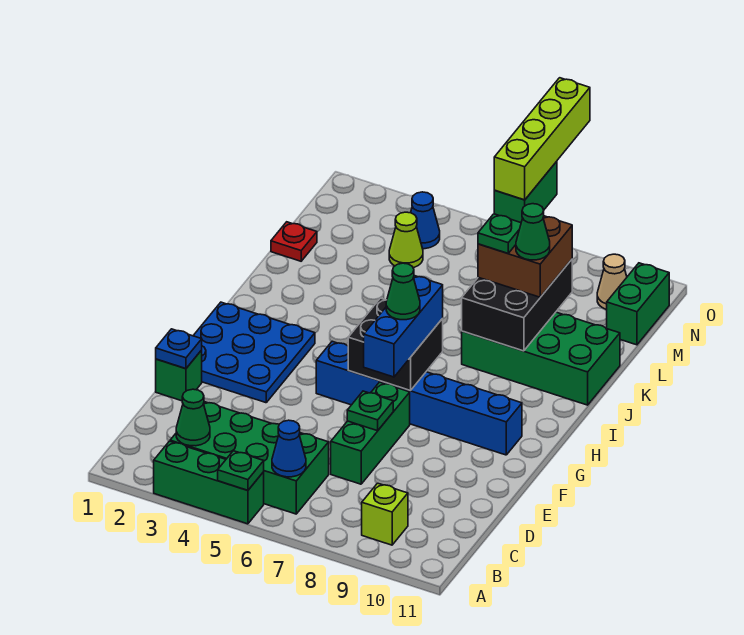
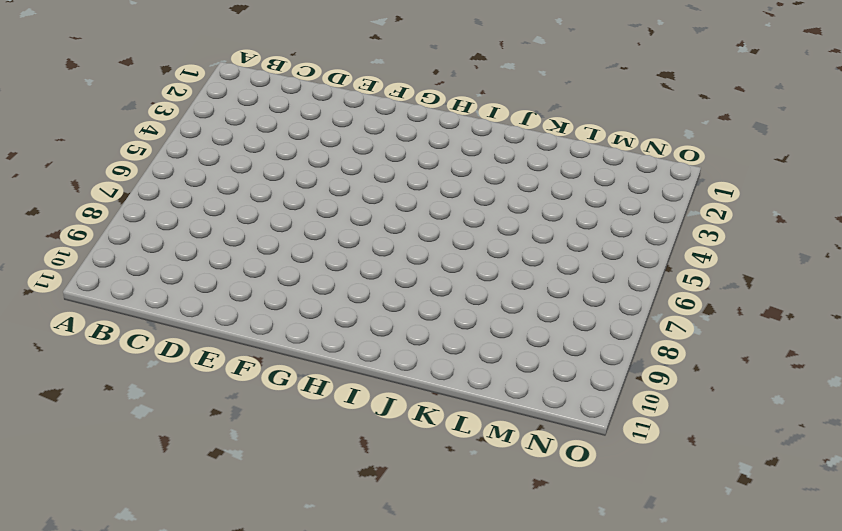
none -> green brick A3:A5 level 1
none -> green brick B3:C6 level 1
none -> lime brick B9 level 1

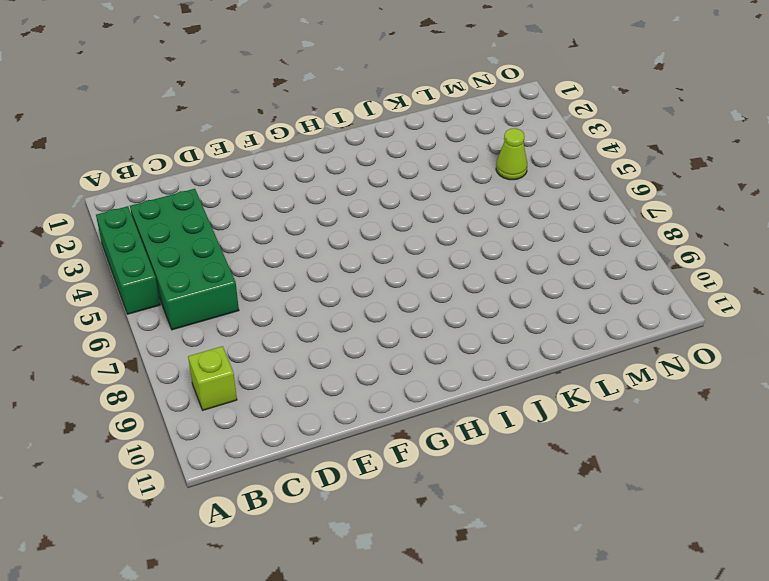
none -> green brick D7:F7 level 1
none -> green brick E1 level 1
none -> blue plate F1:H3 level 1

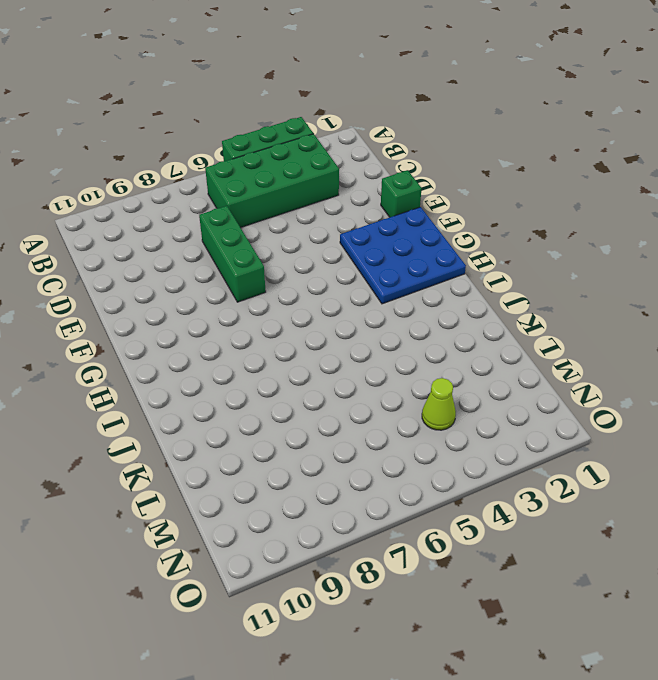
none -> lime brick B9 level 1
none -> blue brick G5:G10 level 1
none -> green brick J8:K11 level 1

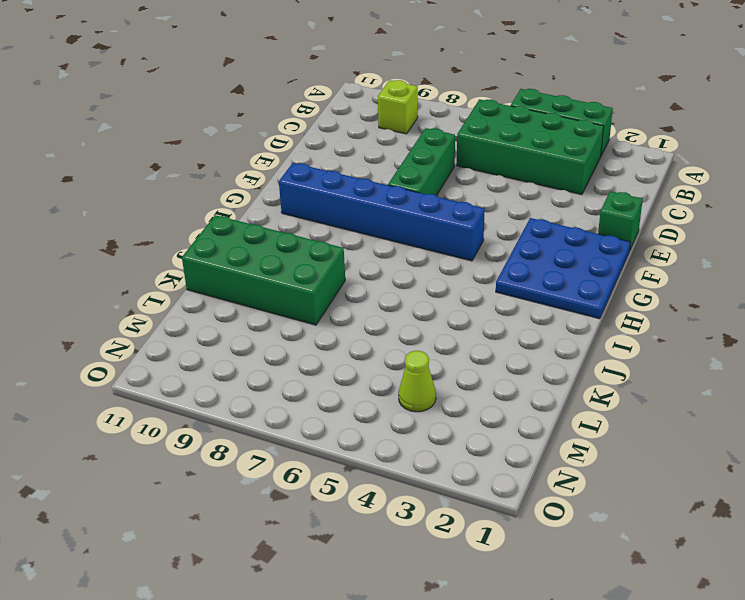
none -> red plate L1 level 1
none -> green brick M11:N11 level 1
none -> blue cone N4 level 1

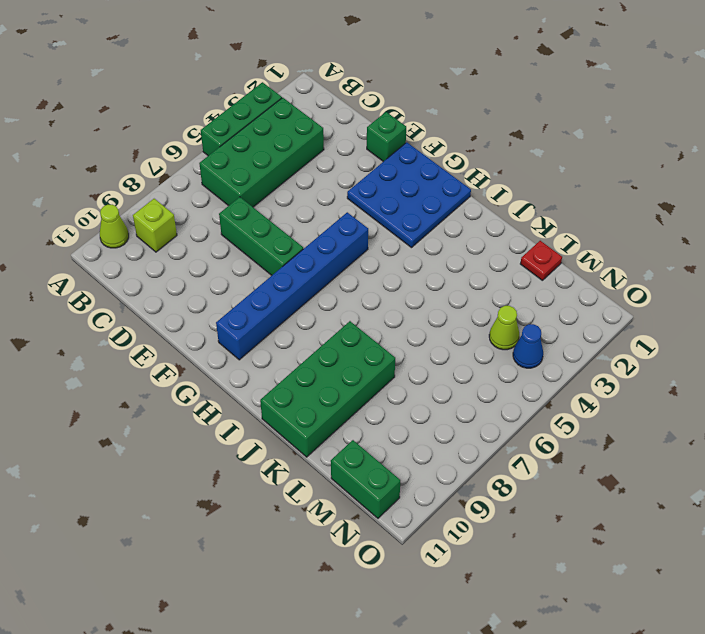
lime cone A10 level 1 -> none
none -> tan cone N10 level 1
none -> green plate A5 level 2
none -> green cone B3 level 2

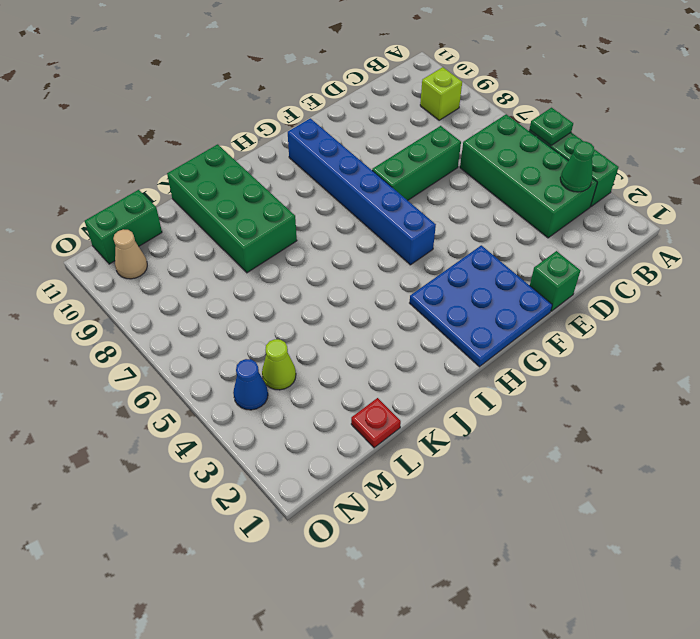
none -> blue cone B6 level 2
none -> blue plate E1 level 2
none -> green plate E7 level 2

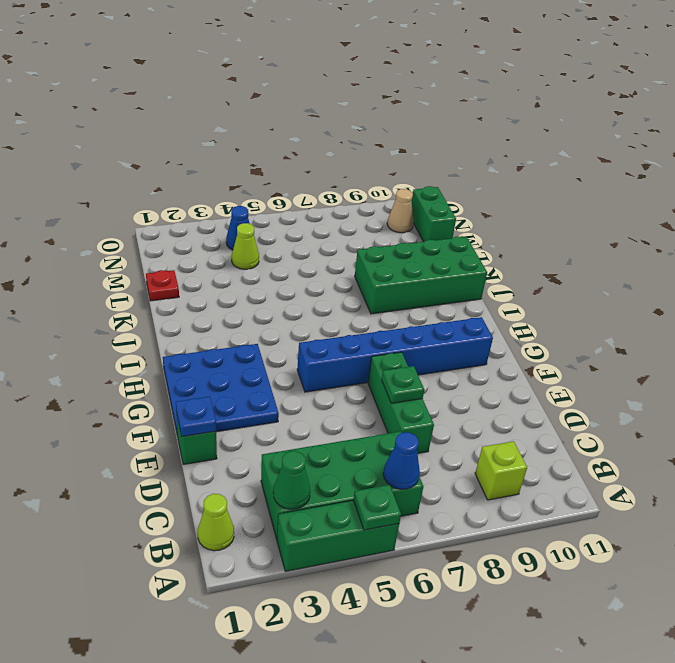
lime cone B1 level 1 -> none
none -> black brick G6:H7 level 2
none -> black brick J8:L9 level 2
none -> blue brick F7:H7 level 3

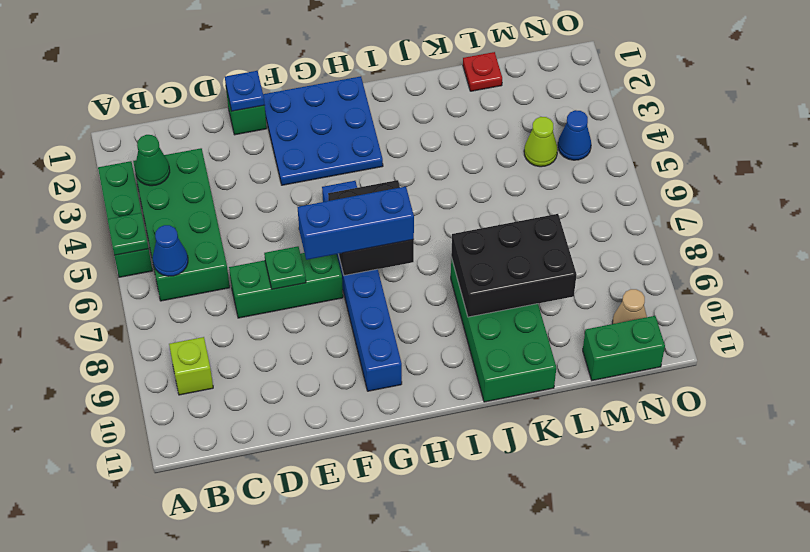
none -> brown brick K8:L9 level 3
none -> green cone G7 level 4
none -> green plate K8 level 4

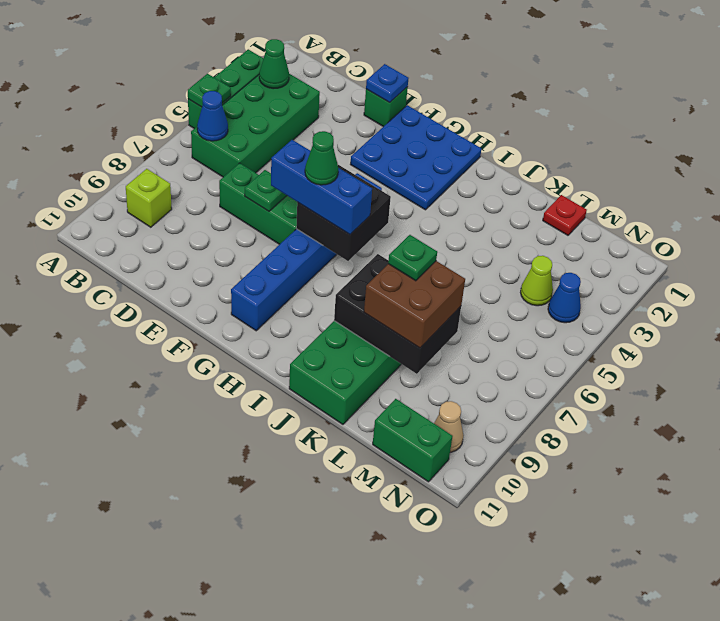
none -> green cone K9 level 4
none -> green brick L8:M8 level 4
none -> lime brick L8:O8 level 5

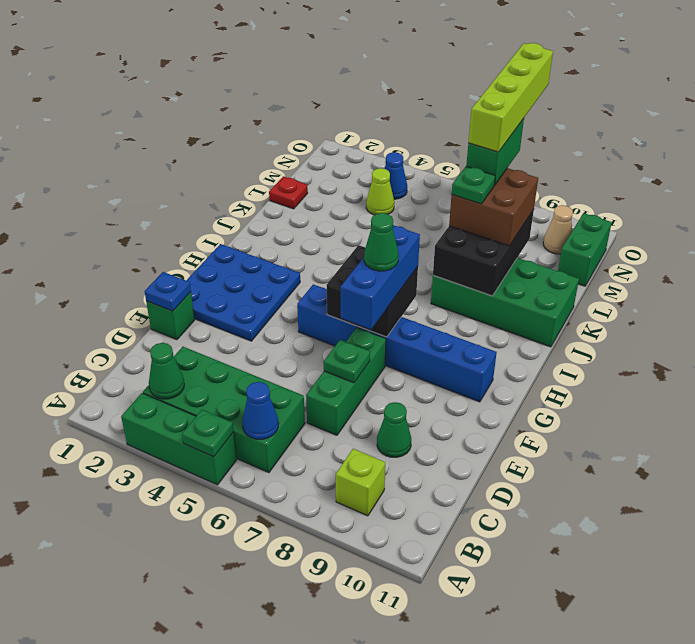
green cone D9 level 1 -> green cone K9 level 4

